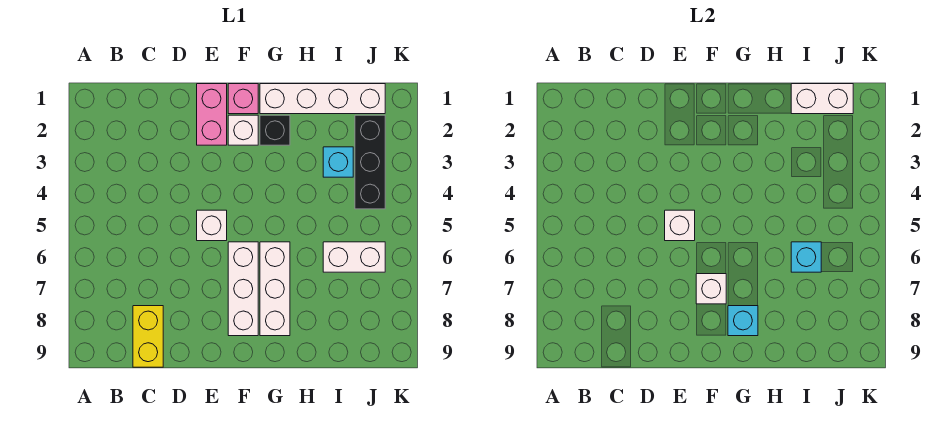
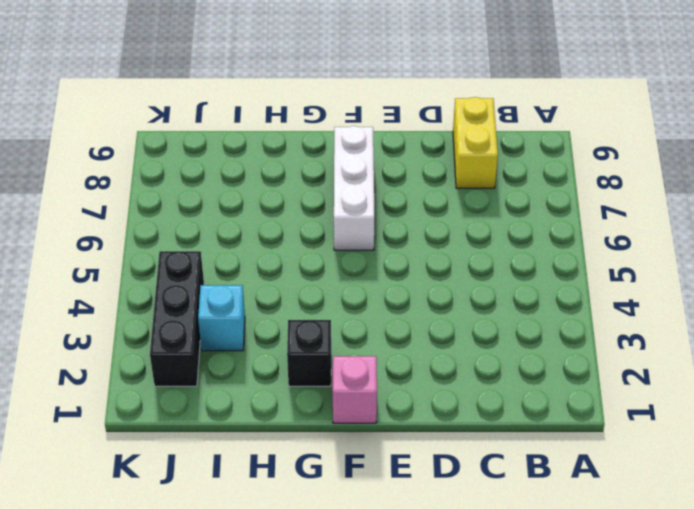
none -> pink brick E1:E2 level 1
none -> white brick E5 level 1
none -> white brick F2 level 1

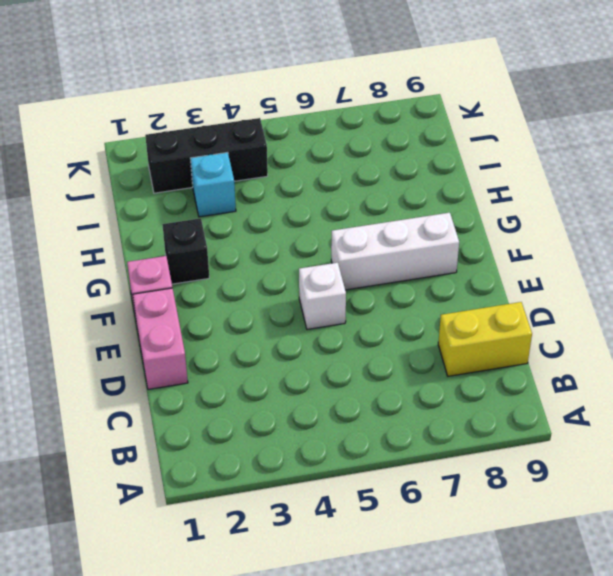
pink brick D1:E1 level 1 -> pink brick E1:E2 level 1
none -> white brick F2 level 1
none -> white brick G1:J1 level 1
none -> white brick G6:G8 level 1

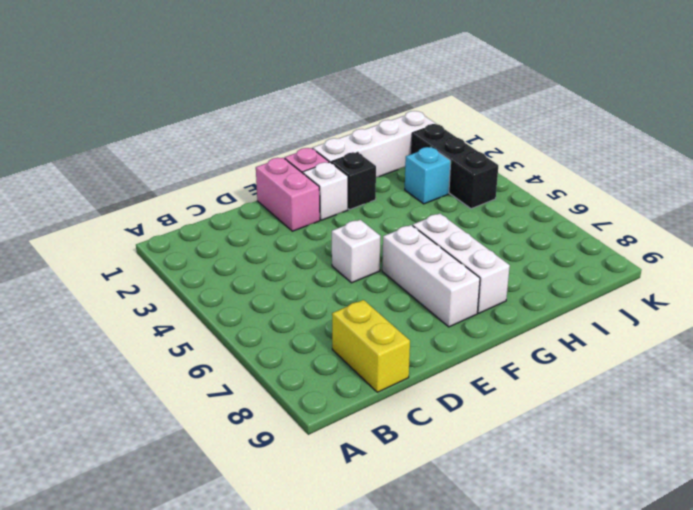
none -> white brick I6:J6 level 1
none -> white brick E5 level 2
none -> white brick F7 level 2

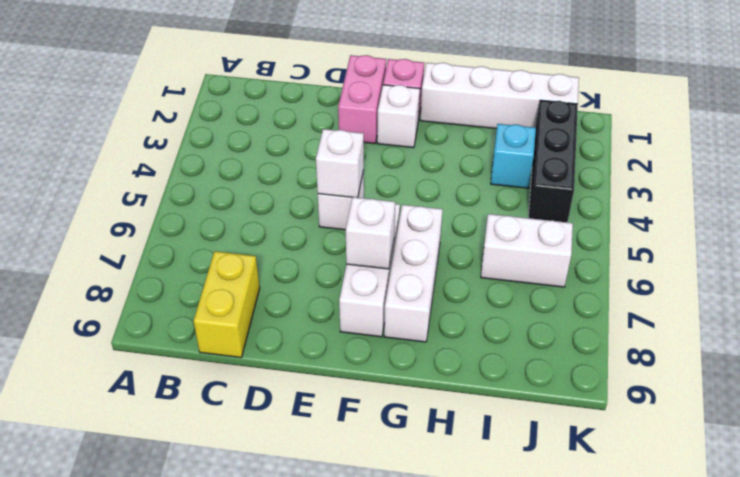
none -> black brick G2 level 1
none -> cyan brick G8 level 2
none -> white brick I1:J1 level 2

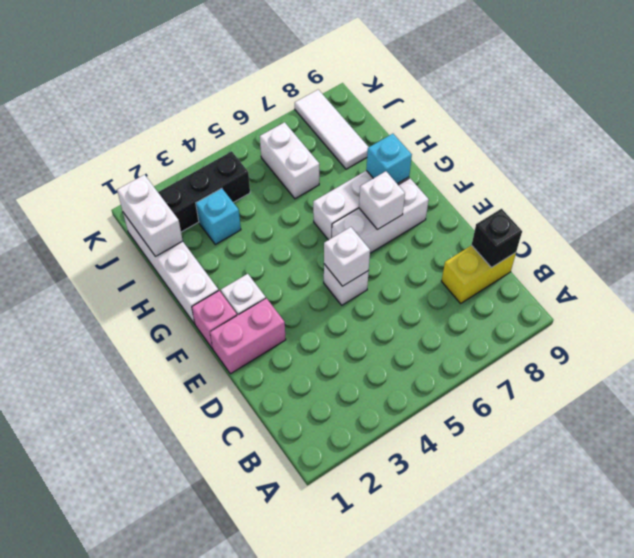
black brick C9 level 2 -> black brick G2 level 1
white tile I8:K8 level 1 -> none
none -> cyan brick I6 level 2

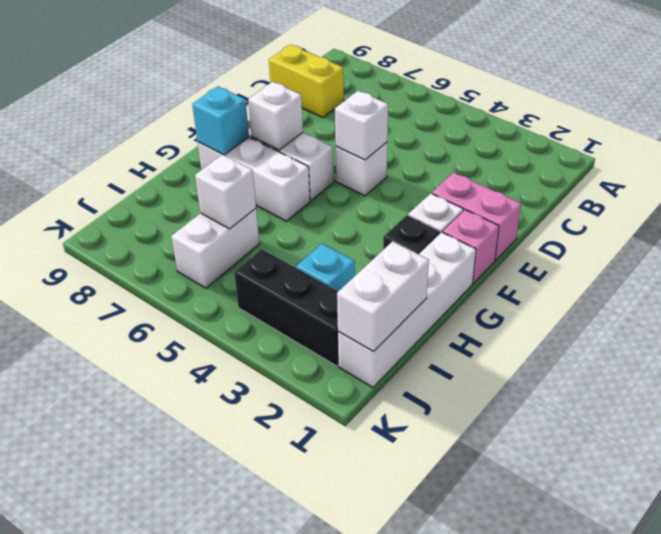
white brick I6 level 2 -> cyan brick I6 level 2

